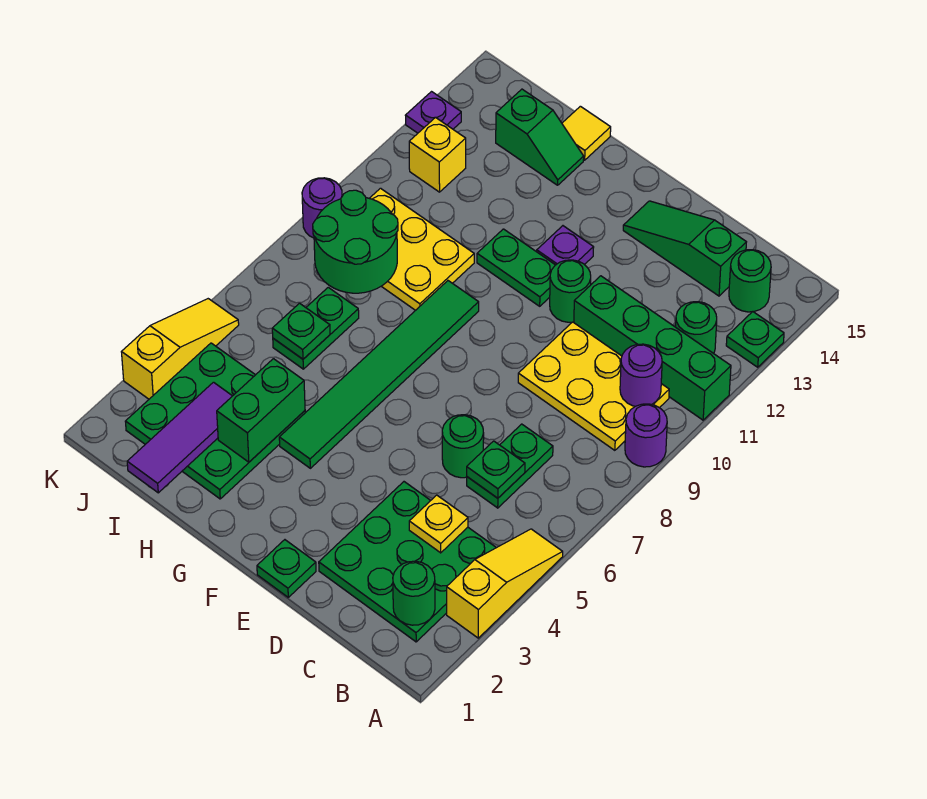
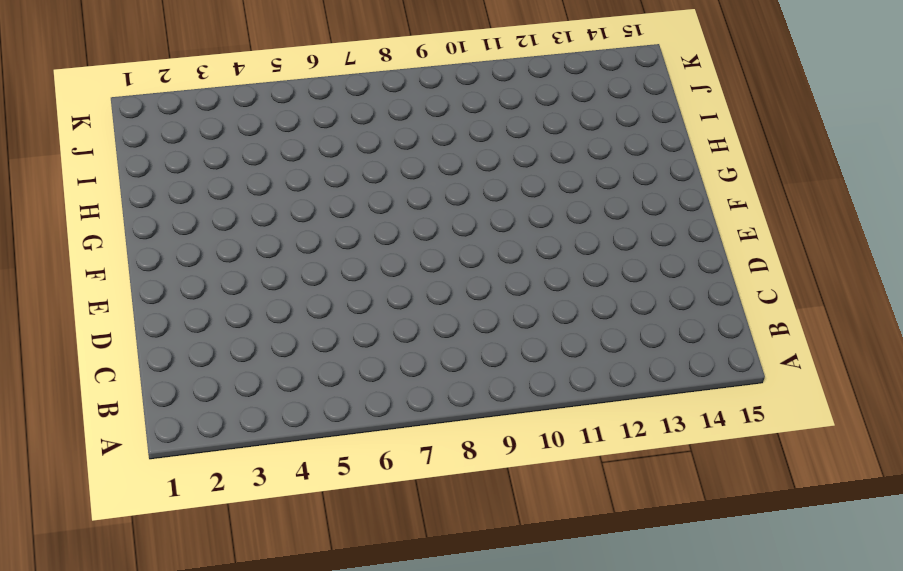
none -> yellow slope A3:A5 level 1 top 3
none -> purple round brick A9 level 1
none -> green brick A11:D11 level 1
none -> green plate A13 level 1

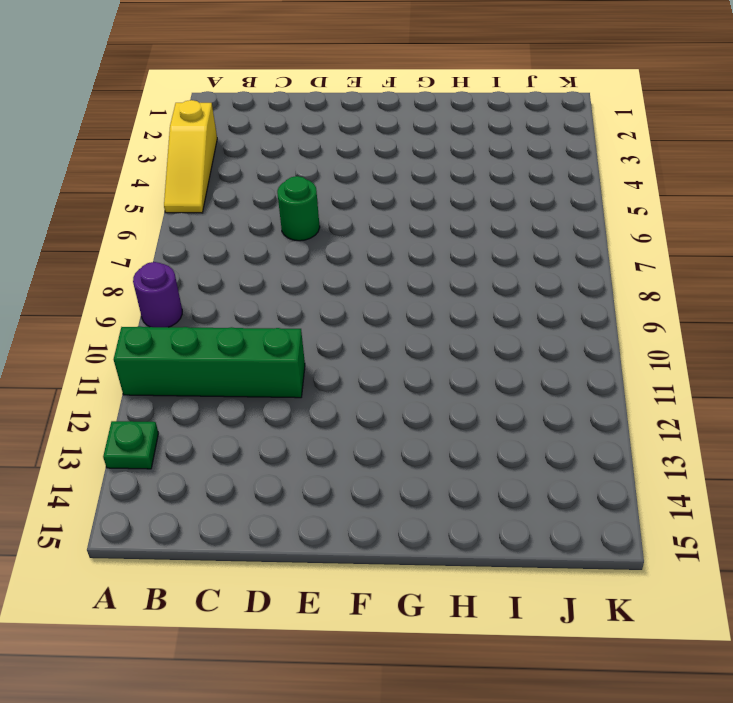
none -> green plate B2:D4 level 1
none -> yellow plate B9:D10 level 1
none -> green round brick B12 level 1
none -> green round brick B14 level 1

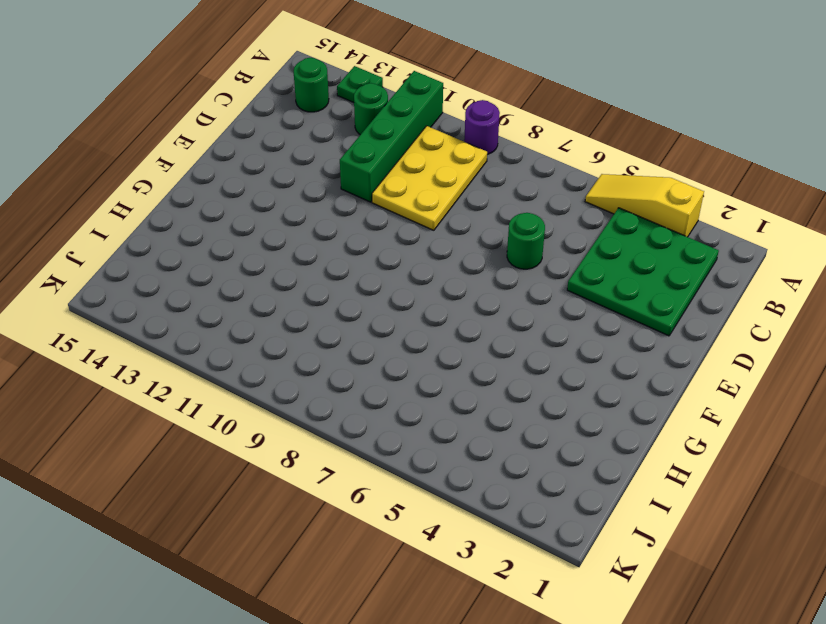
none -> green plate C6:C7 level 1
none -> green slope C14:E14 level 1 top C
none -> green plate E1 level 1
none -> green round brick E11 level 1

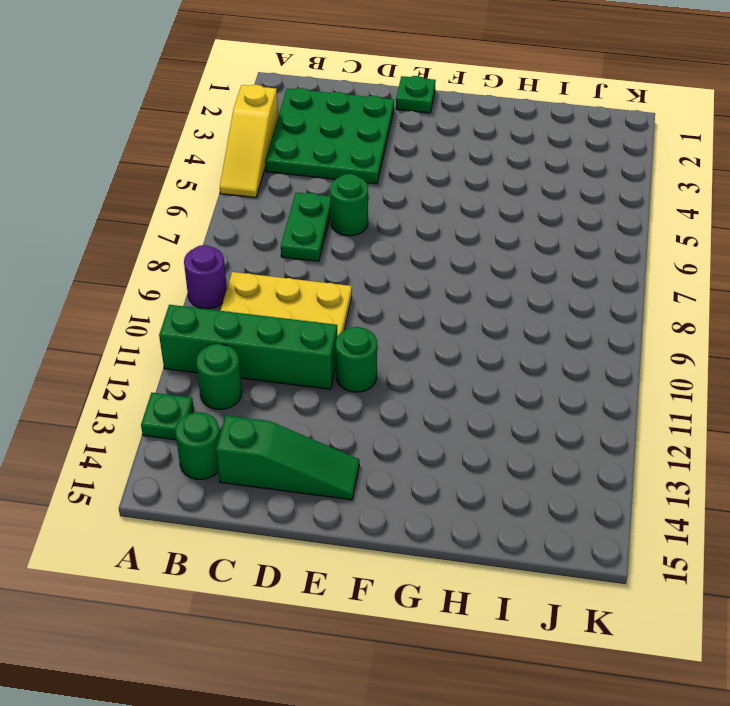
none -> green plate F11:G11 level 1
none -> purple plate F12 level 1
none -> green tile G4:G9 level 1
none -> green plate H2:J4 level 1

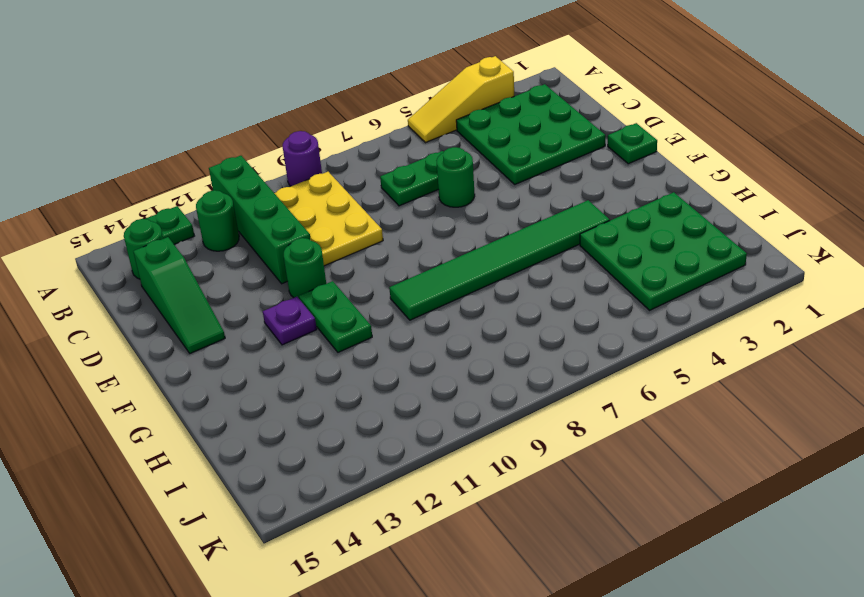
none -> yellow plate H9:J10 level 1
none -> green slope H14:I14 level 1 top I
none -> yellow tile H15 level 1
none -> green plate I6:I7 level 1

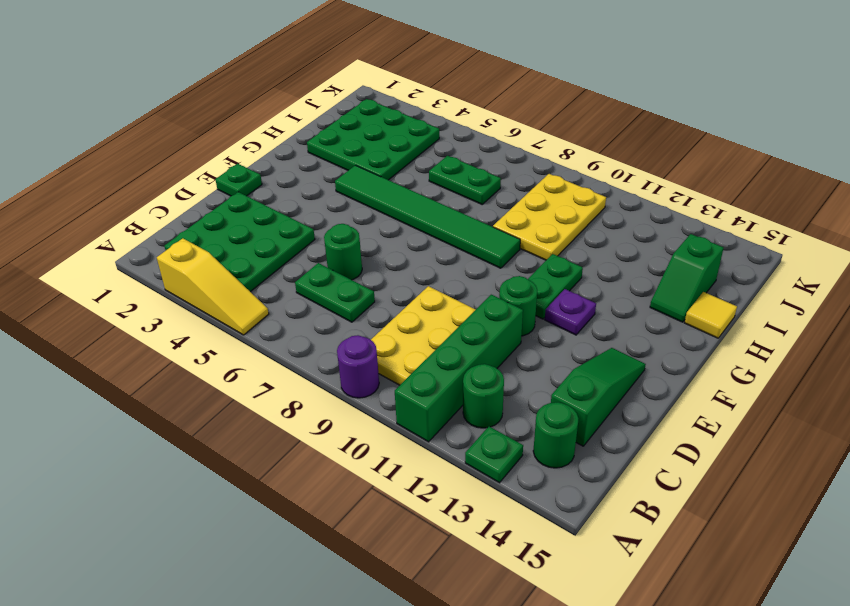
none -> yellow brick J12 level 1
none -> yellow slope K3:K5 level 1 top 3
none -> purple round brick K9 level 1
none -> purple plate K13 level 1

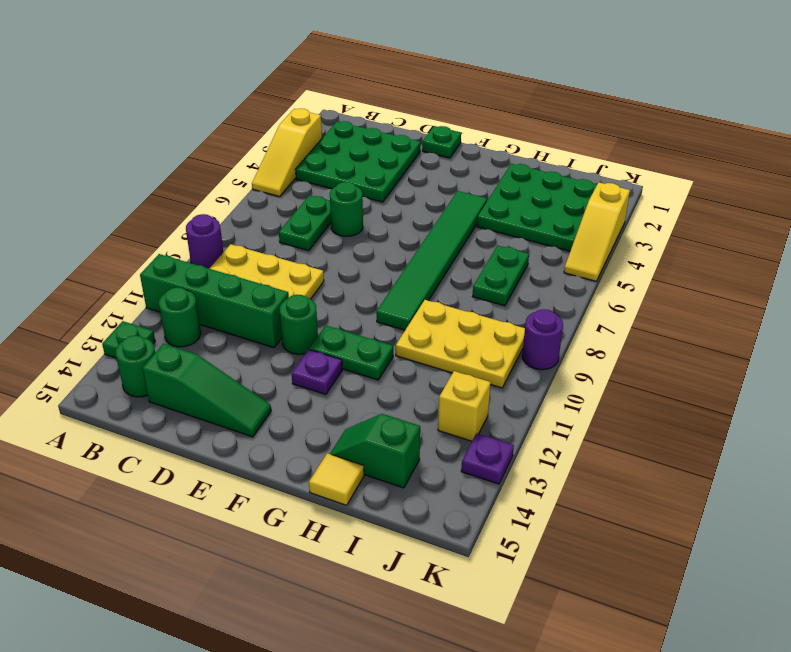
none -> green round brick B2 level 2
none -> purple round brick B10 level 2
none -> yellow plate C4 level 2
none -> green plate C6 level 2

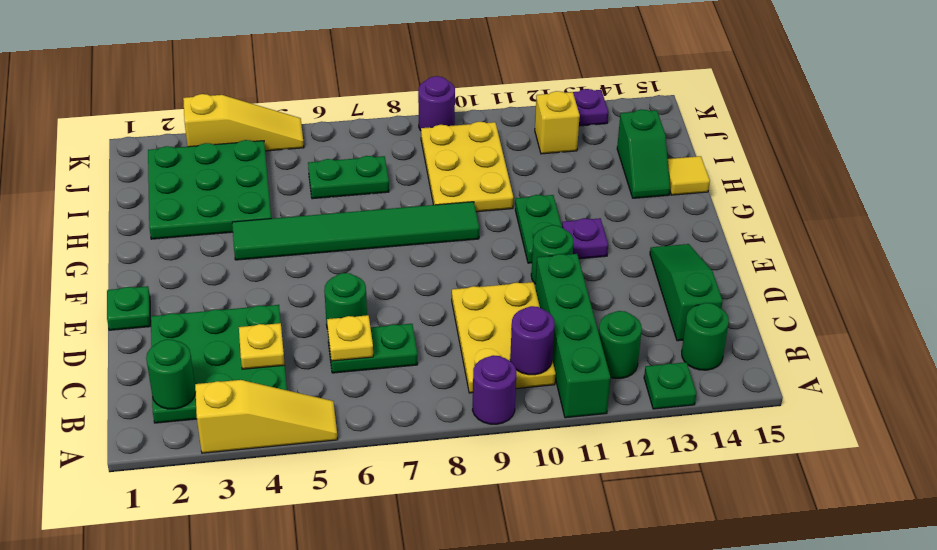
yellow plate C6 level 2 -> green plate C6 level 2
none -> green brick H3:H4 level 2
none -> purple tile I1:I3 level 2
none -> green plate I6 level 2
none -> green round brick I8:J9 level 2

